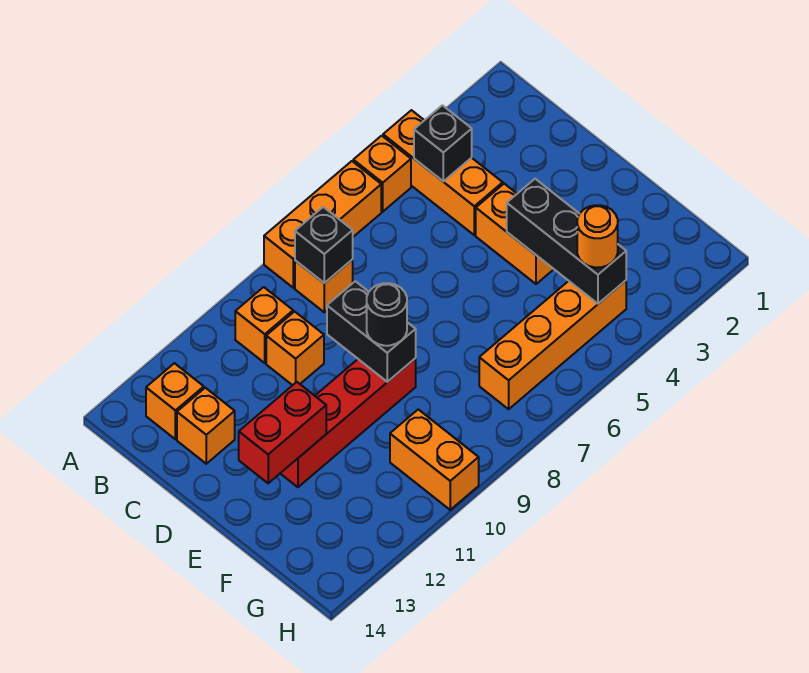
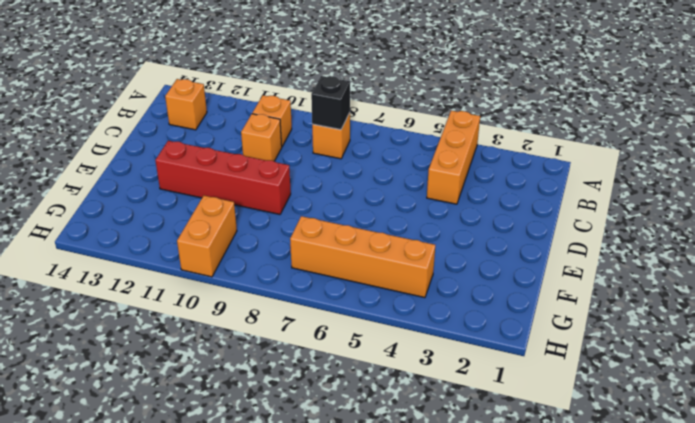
none -> orange brick A5 level 1
none -> orange brick A6:A8 level 1
none -> orange brick C13 level 1

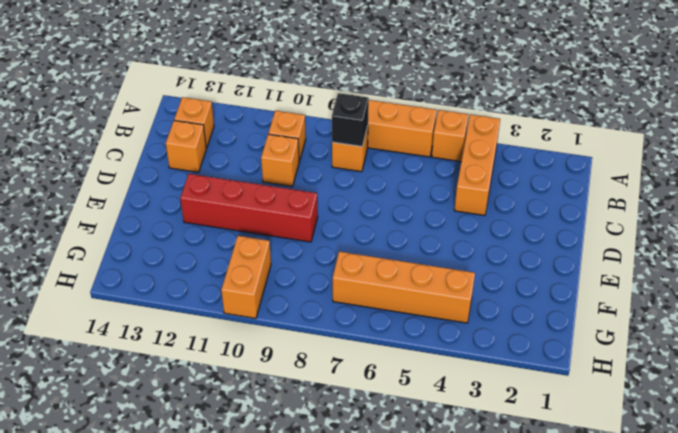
none -> orange brick D4:E4 level 1
none -> black brick B4 level 2
none -> black brick D9:E9 level 2

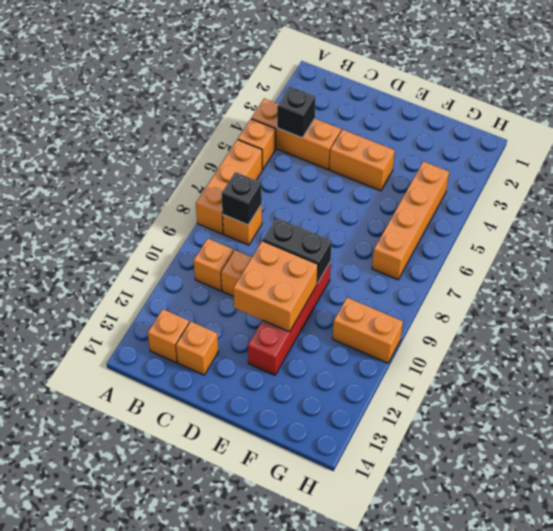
orange brick D10:E11 level 2 -> none
none -> black brick E4:G4 level 2
none -> red brick E12:E13 level 2
none -> black round brick E9 level 3

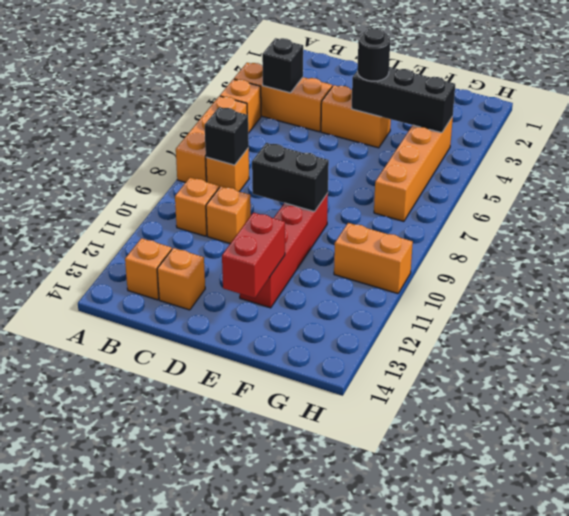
black round brick E4 level 3 -> black round brick E9 level 3
none -> orange round brick G4 level 3

